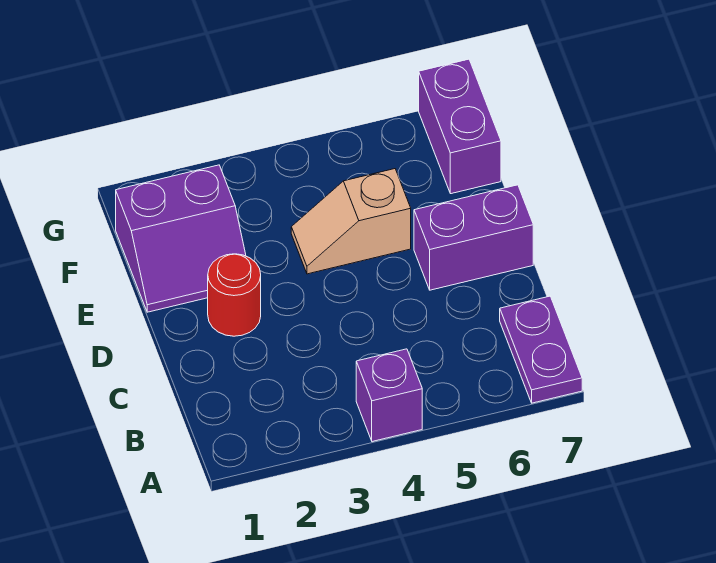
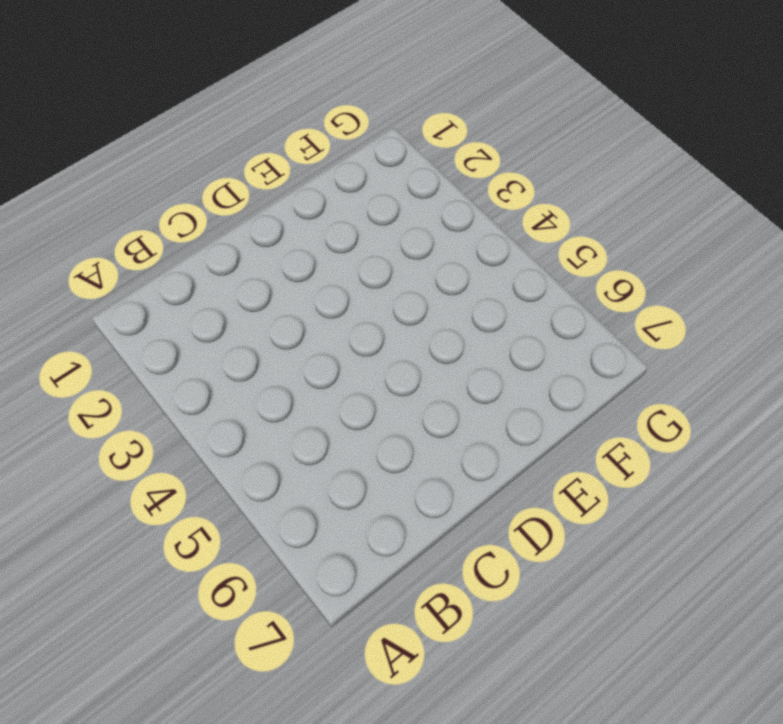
none -> purple brick A4 level 1
none -> purple plate A7:B7 level 1

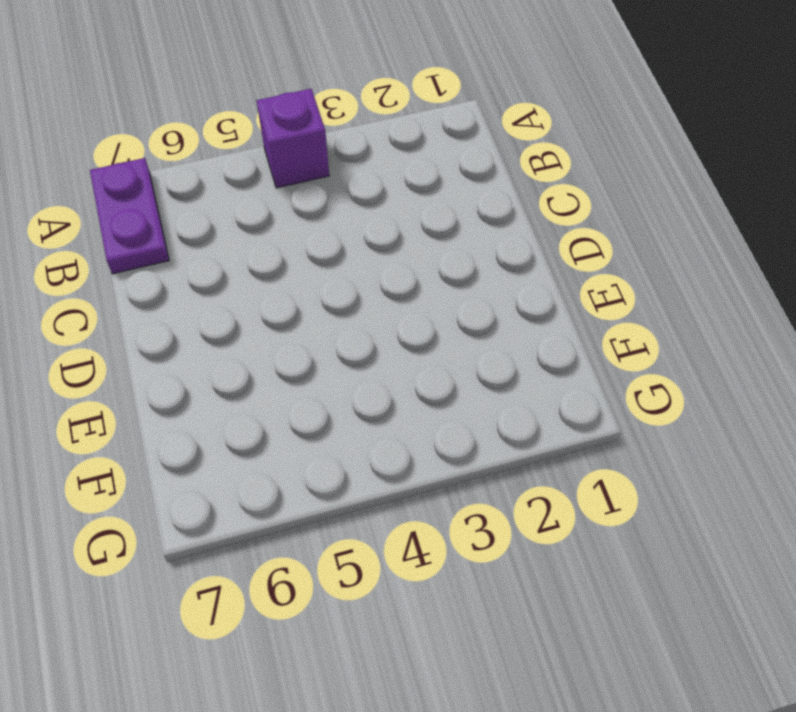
none -> red round brick D2 level 1
none -> purple brick D6:D7 level 1

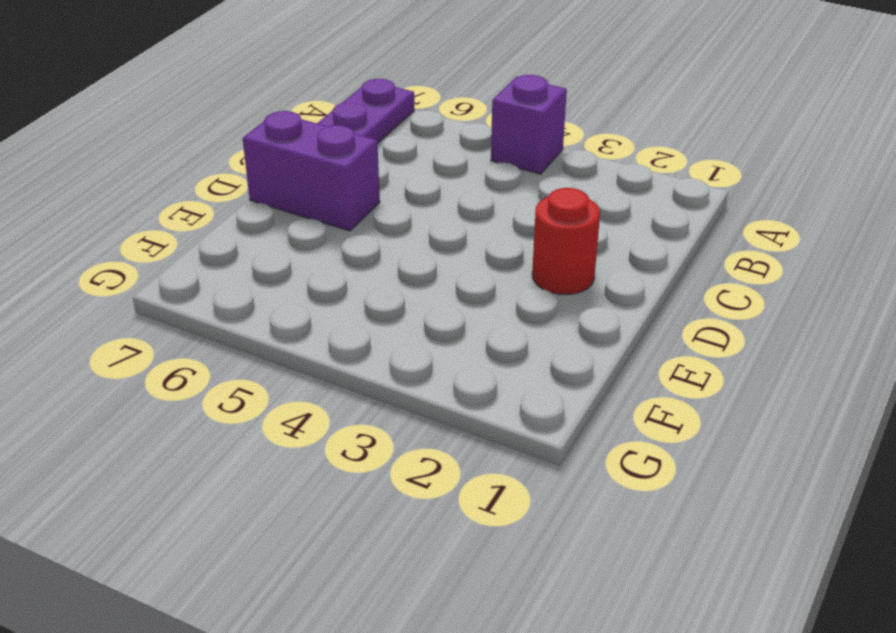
none -> purple slope E1:F2 level 1 top F
none -> tan slope E4:E5 level 1 top 5

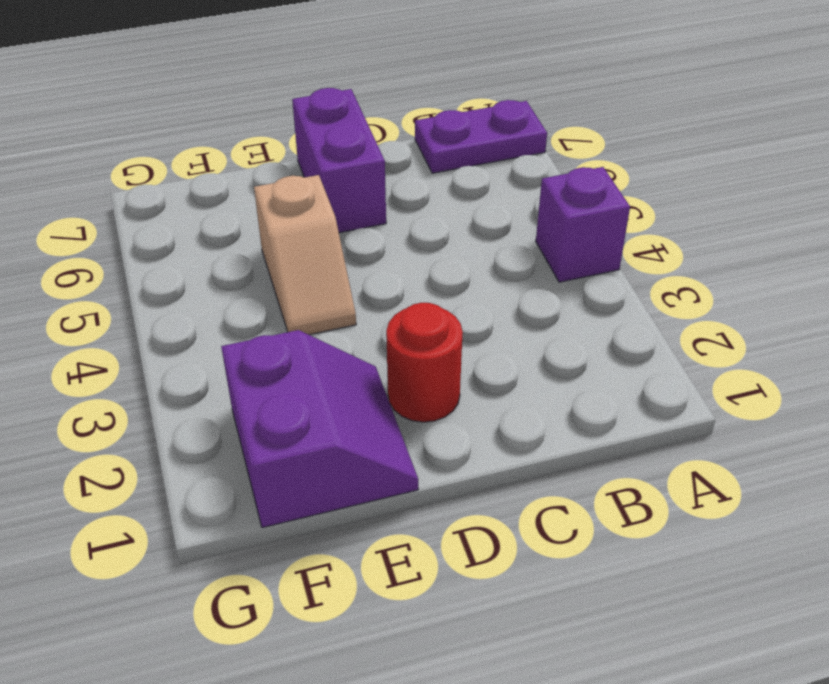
none -> purple brick F7:G7 level 1

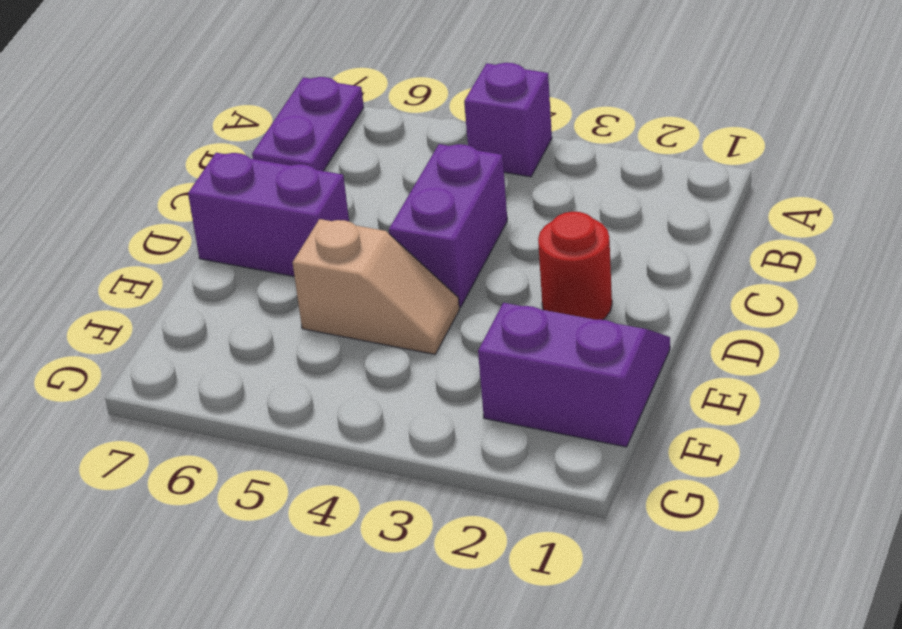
purple brick C4:D4 level 1 -> purple brick F7:G7 level 1

